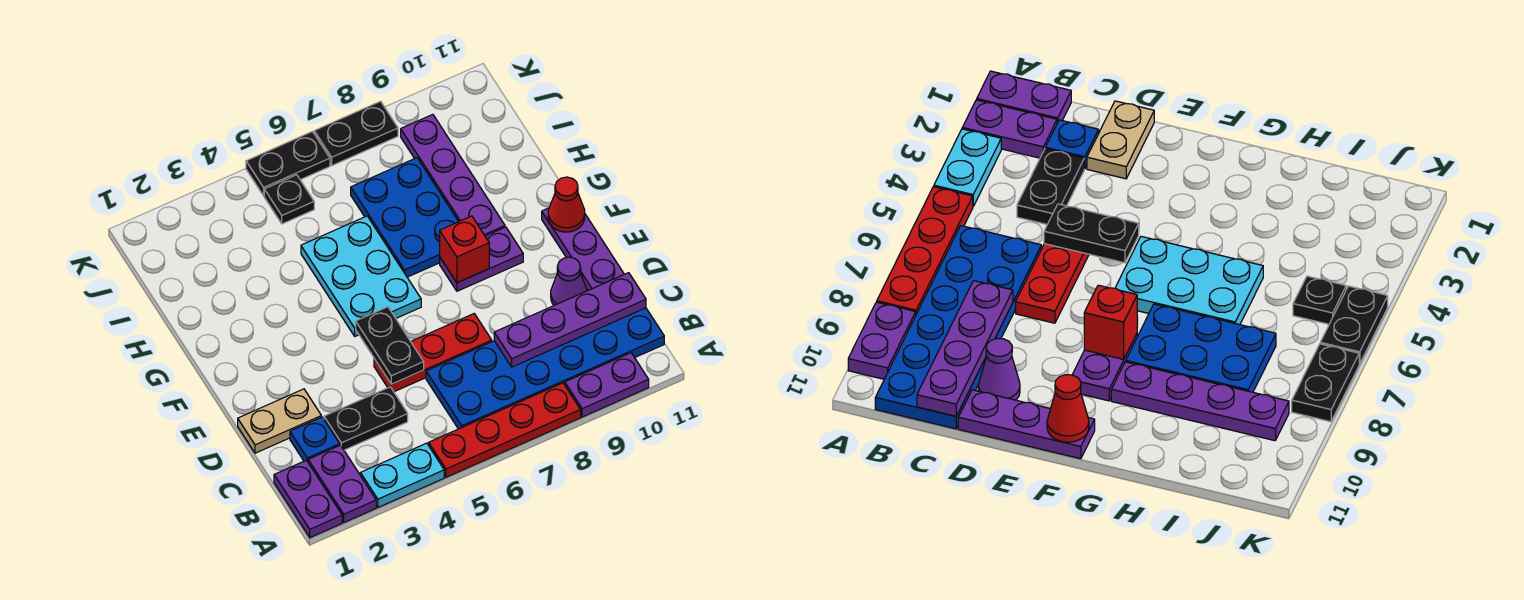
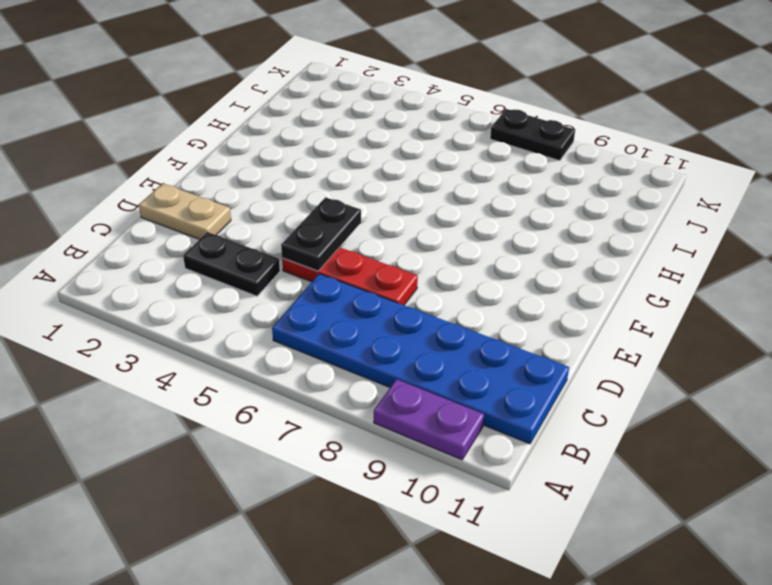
none -> purple plate A1:B1 level 1
none -> purple plate A2:B2 level 1
none -> cyan plate A3:A4 level 1

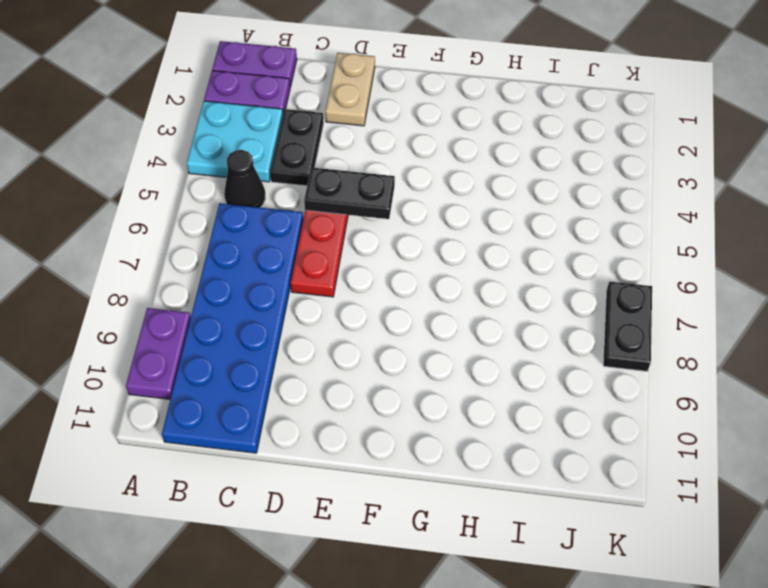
cyan plate A3:B4 level 1 -> cyan plate A3:A4 level 1
black cone B5 level 1 -> none
none -> red plate A5:A8 level 1
none -> blue plate C2 level 1
none -> purple cone D10 level 1

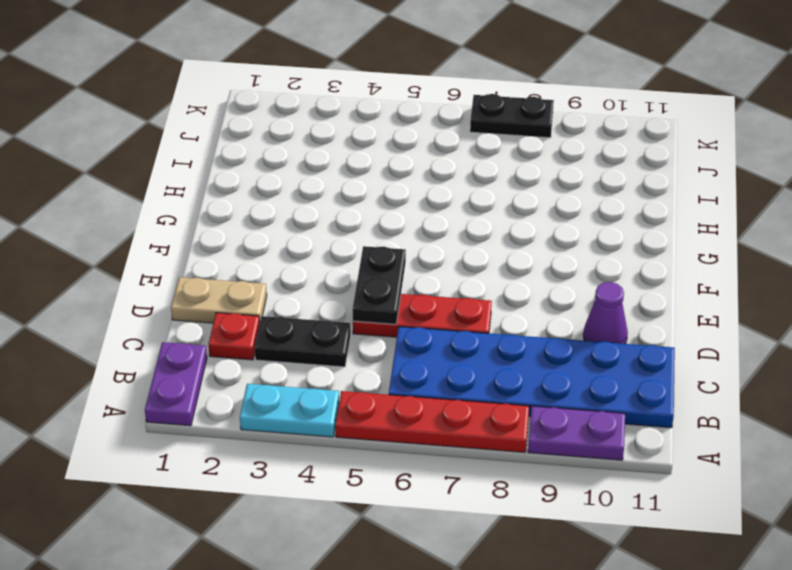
red plate C2 level 1 -> blue plate C2 level 1
none -> purple plate A2:B2 level 1
none -> purple plate D11:F11 level 1
none -> cyan plate F5:H6 level 1

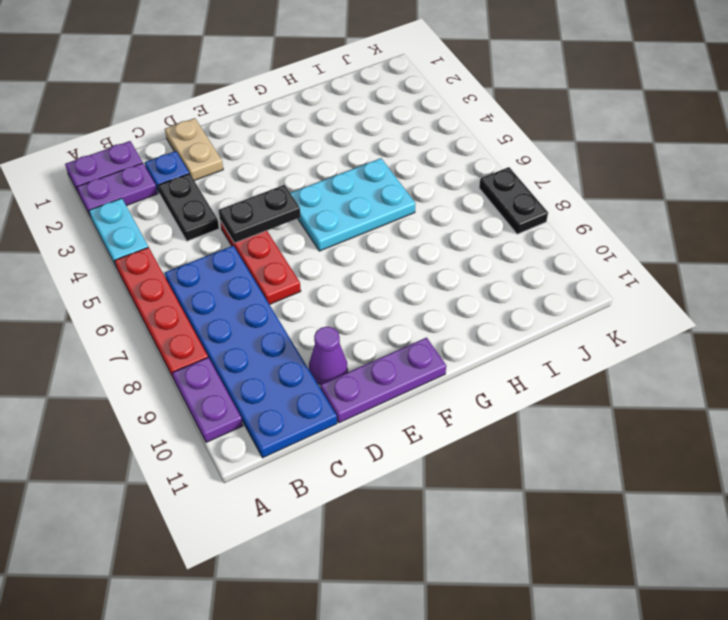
none -> purple plate F8:F9 level 1
none -> blue plate G7:I8 level 1
none -> purple plate G9:J9 level 1

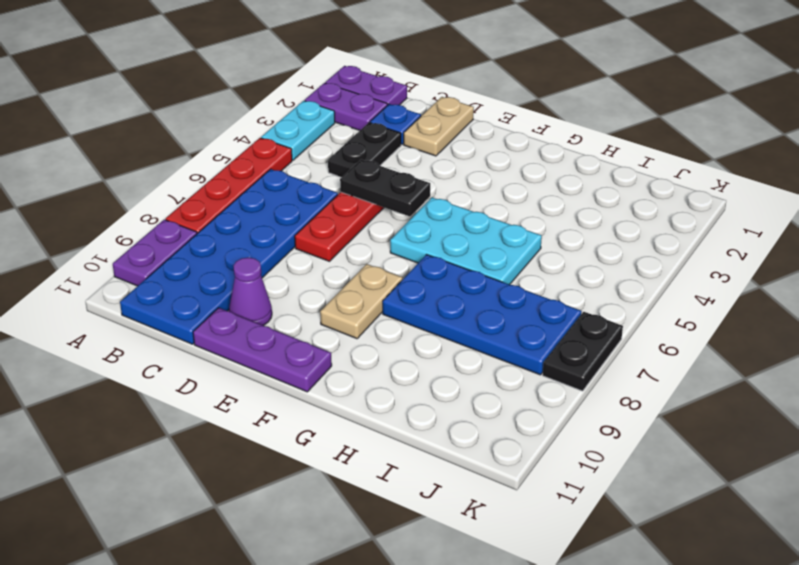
tan plate F8:F9 level 1 -> purple plate F8:F9 level 1
blue plate G7:J8 level 1 -> blue plate G7:I8 level 1
none -> purple plate G9:J9 level 1
none -> black plate J5 level 1
none -> black plate K5:K6 level 1

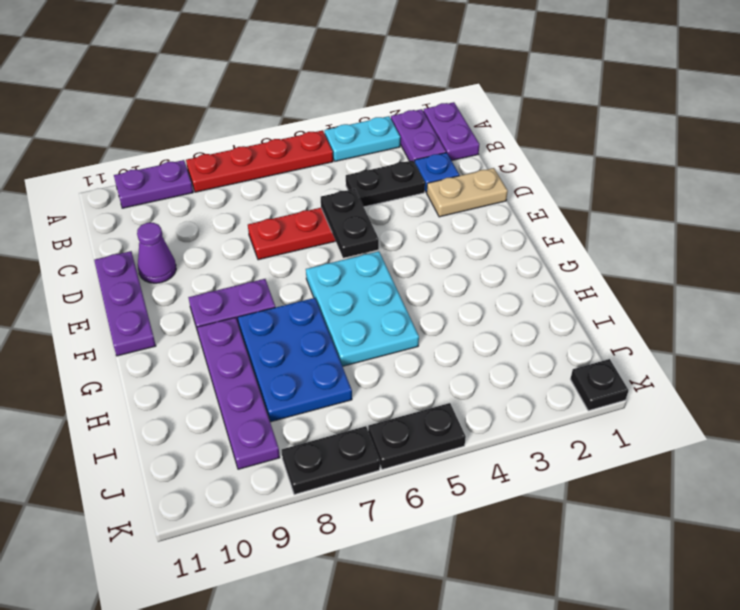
black plate K1 level 1 -> black plate J5 level 1
none -> blue plate B6:C11 level 1
none -> purple plate C8:C11 level 2
none -> red brick F8 level 2

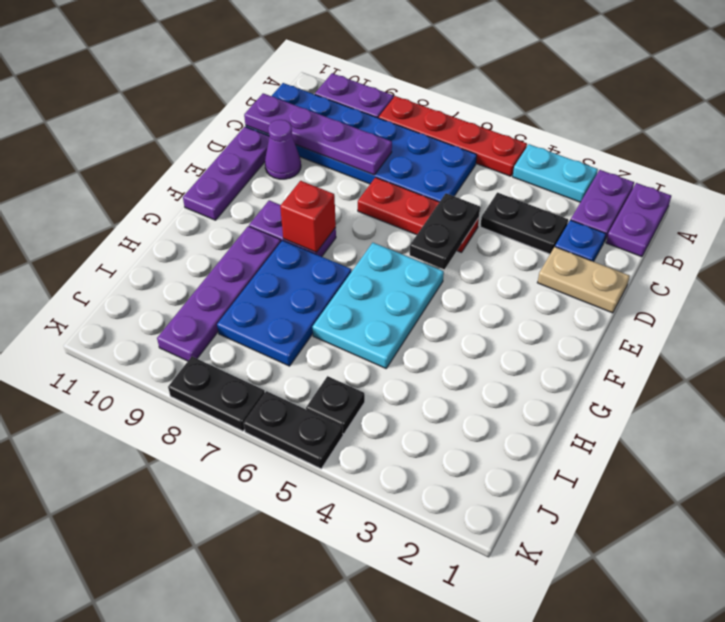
none -> red cone F11 level 2

